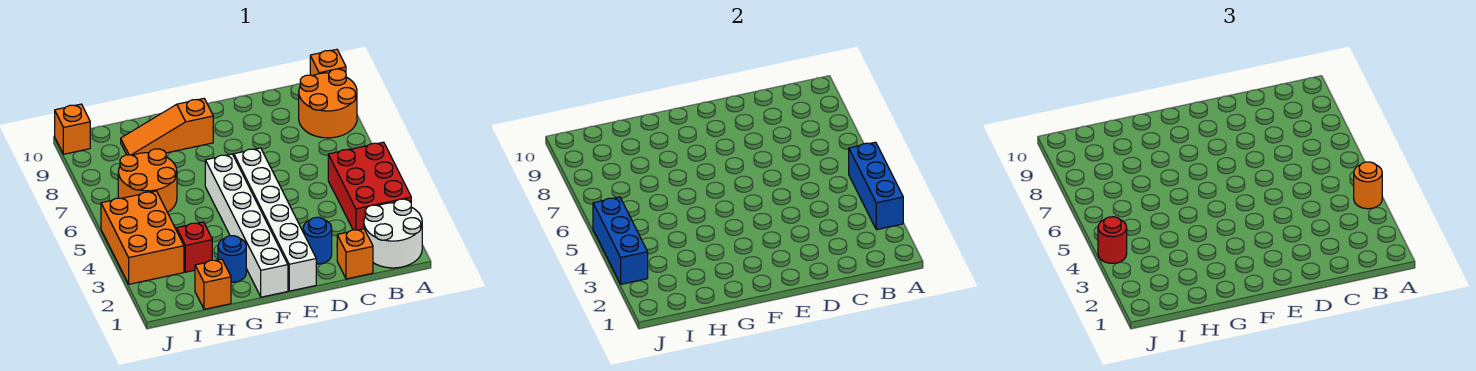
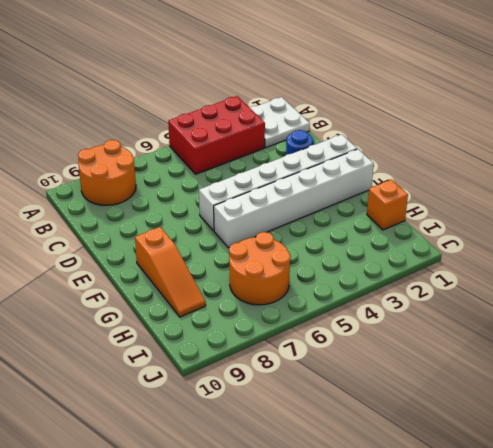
white plate A1:B2 level 1 -> white round brick A1:B2 level 1
none -> orange brick A10 level 1
none -> orange brick C1 level 1
none -> blue round brick G2 level 1

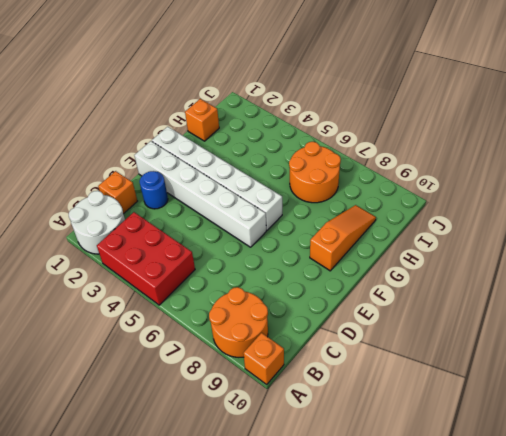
none -> blue round brick G2 level 1
none -> red brick H3 level 1
none -> orange brick I3:J5 level 1

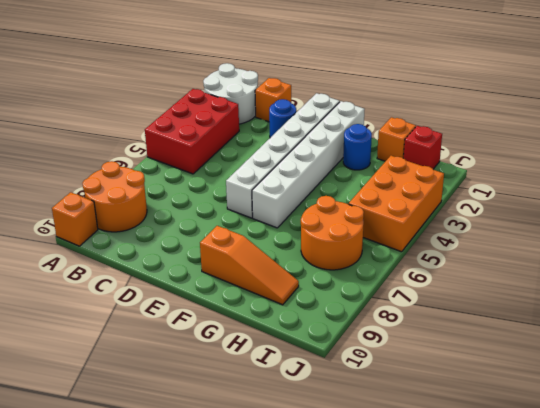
red brick I1 level 1 -> red brick H3 level 1
none -> orange brick J10 level 1
none -> blue brick A3:A5 level 2
none -> blue brick J3:J5 level 2

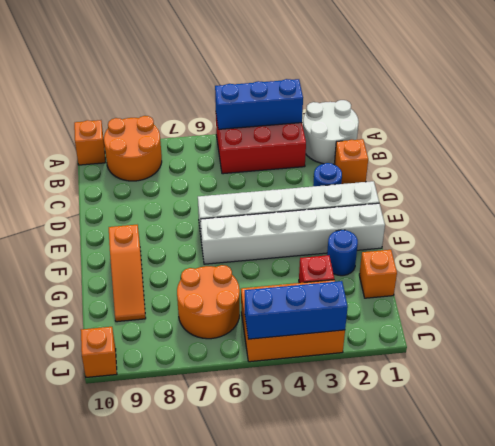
none -> orange round brick A4 level 3
none -> red round brick J4 level 3

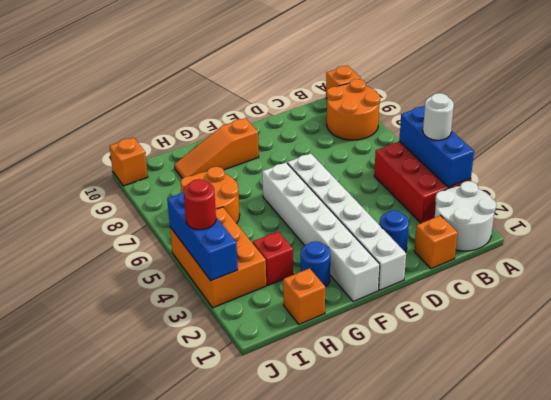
white round brick A4 level 3 -> orange round brick A4 level 3

